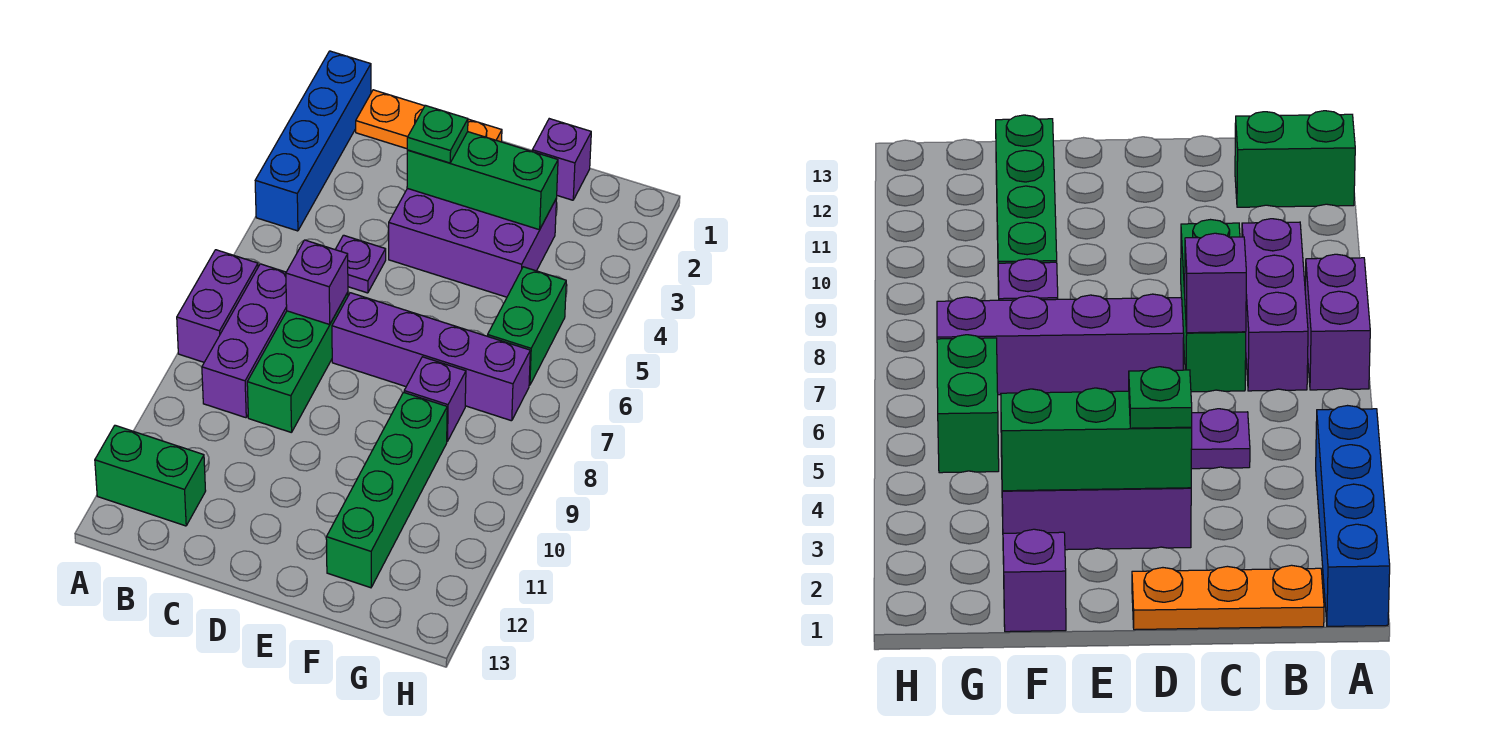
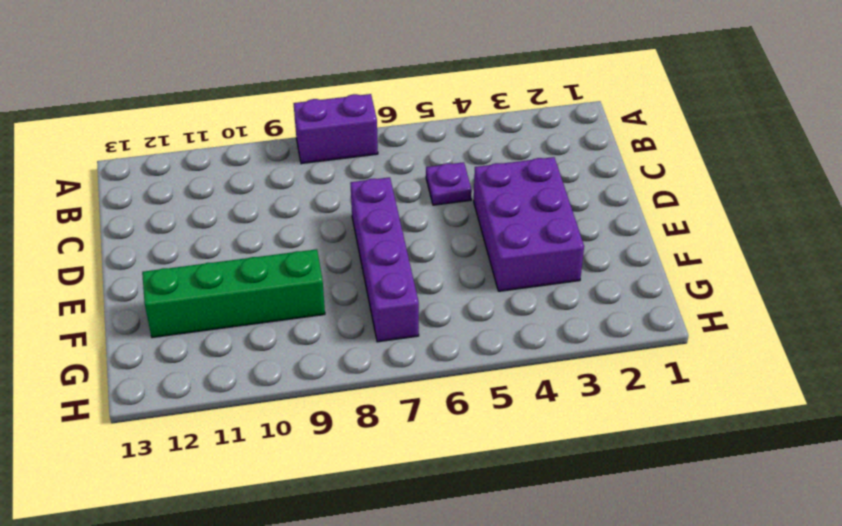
none -> blue brick A1:A4 level 1
none -> green brick A12:B12 level 1
none -> orange plate B1:D1 level 1

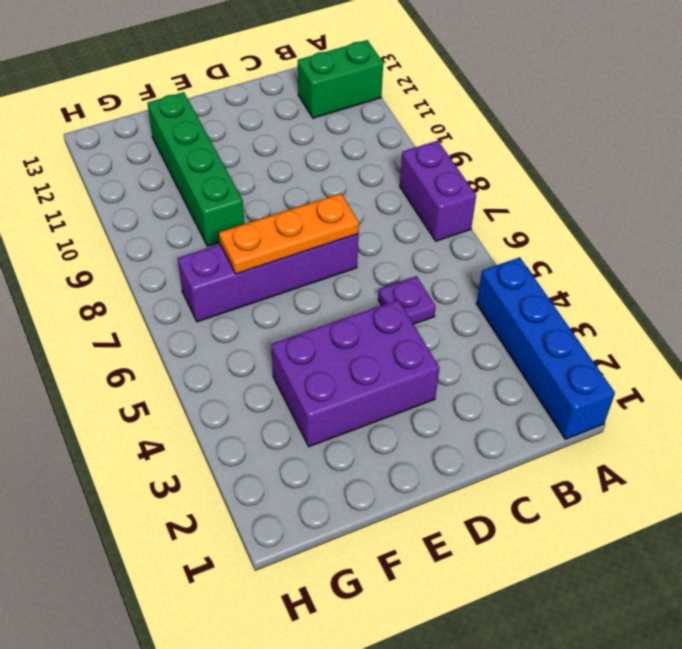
orange plate D7:F7 level 2 -> orange plate B1:D1 level 1
none -> purple brick B7:B9 level 1
none -> green brick C7:C9 level 1
none -> purple brick F1 level 1

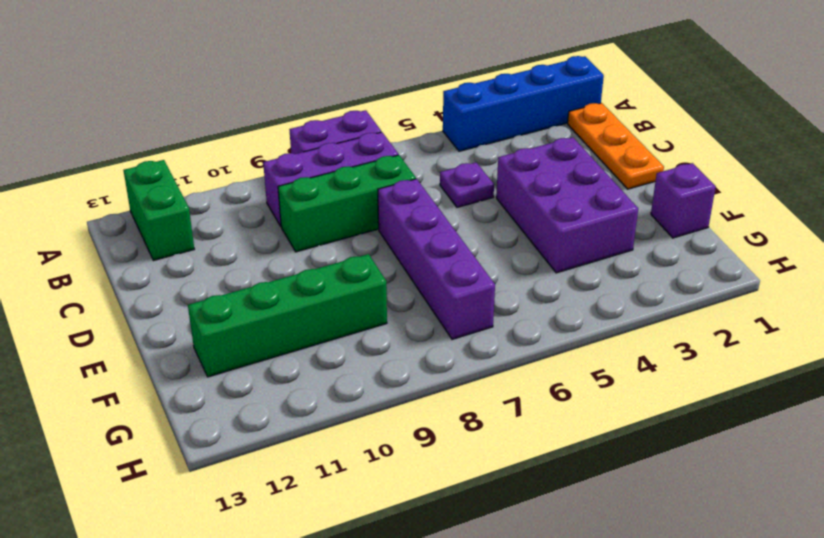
none -> purple brick F8 level 1
none -> green brick G5:G6 level 1
none -> purple brick C7 level 2

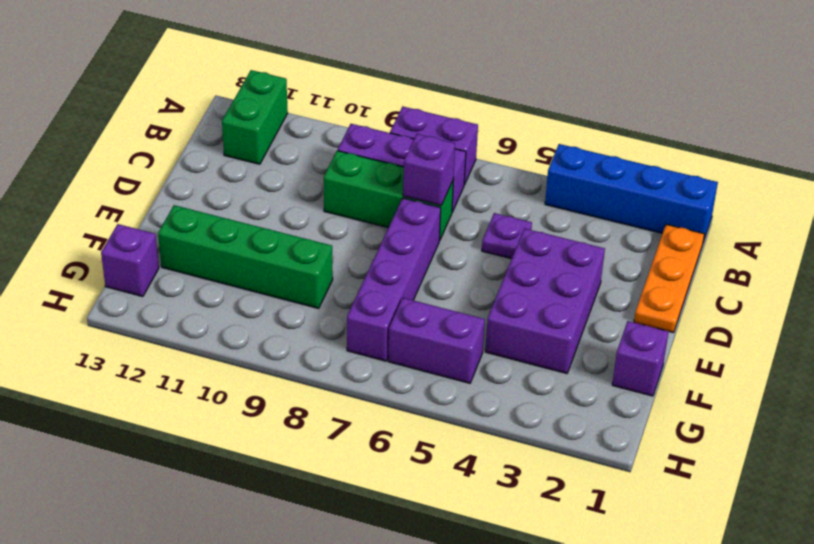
purple brick G5:G6 level 1 -> green brick G5:G6 level 1
purple brick G13 level 1 -> purple brick F8 level 1
none -> green brick D3:F3 level 2
none -> green plate D3 level 3

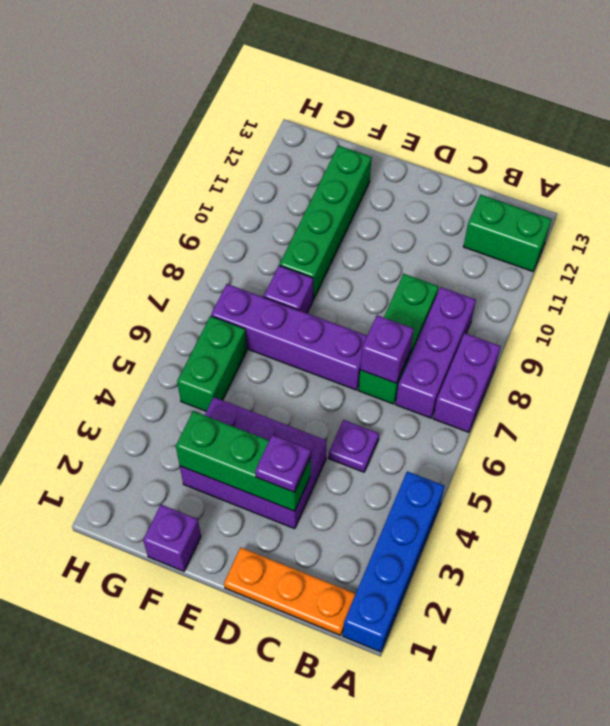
purple plate D3 level 3 -> green plate D3 level 3

